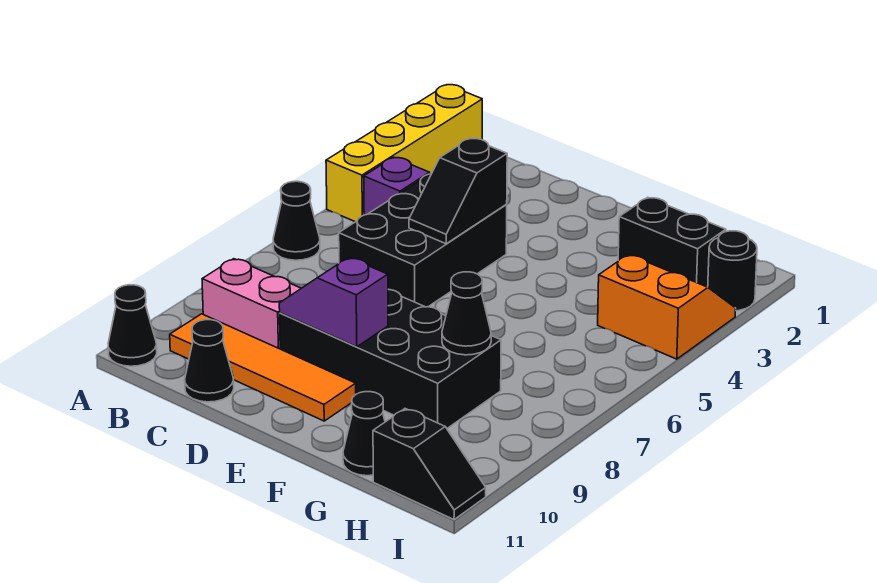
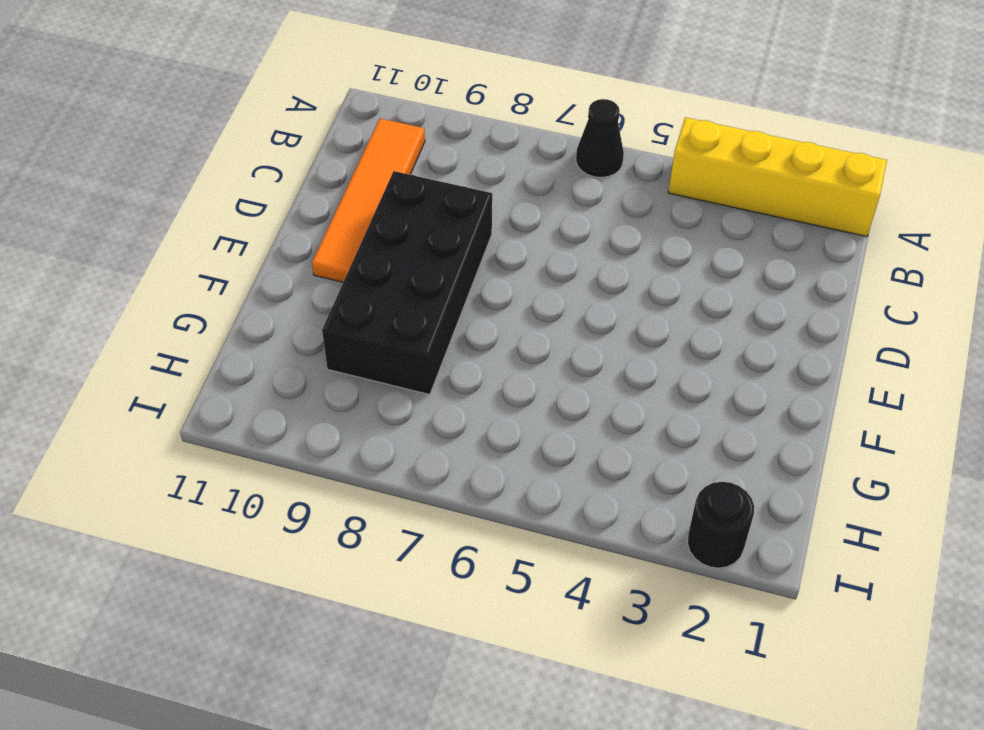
none -> black cone A11 level 1
none -> purple brick B4 level 1
none -> pink brick B9:C9 level 1

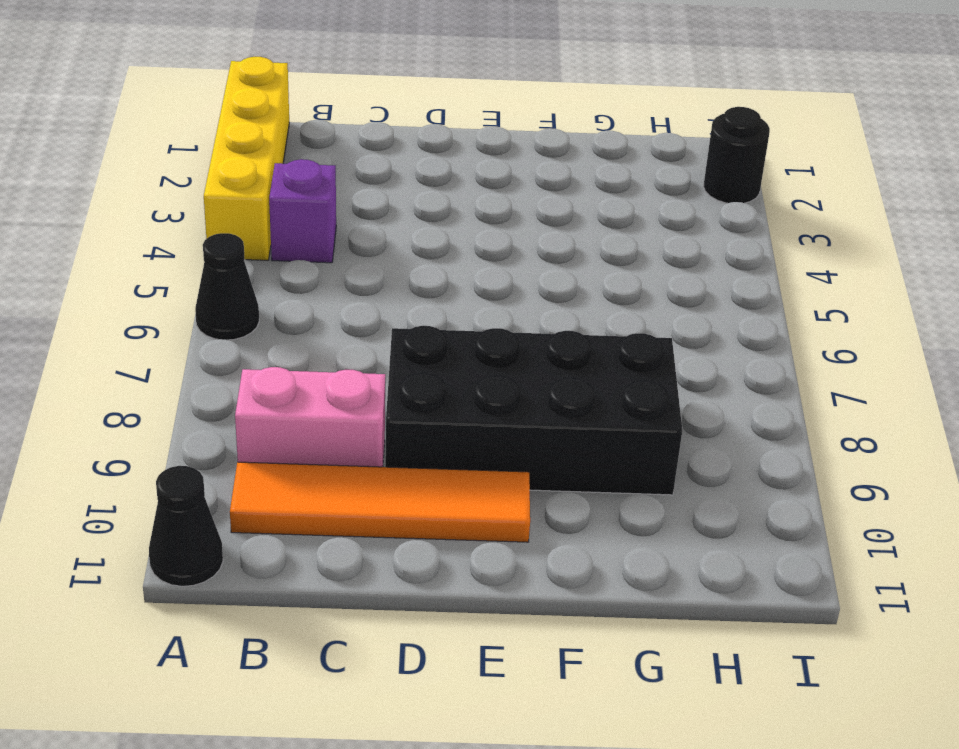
none -> black brick C4:D6 level 1
none -> black cone C11 level 1
none -> black brick G2:H2 level 1

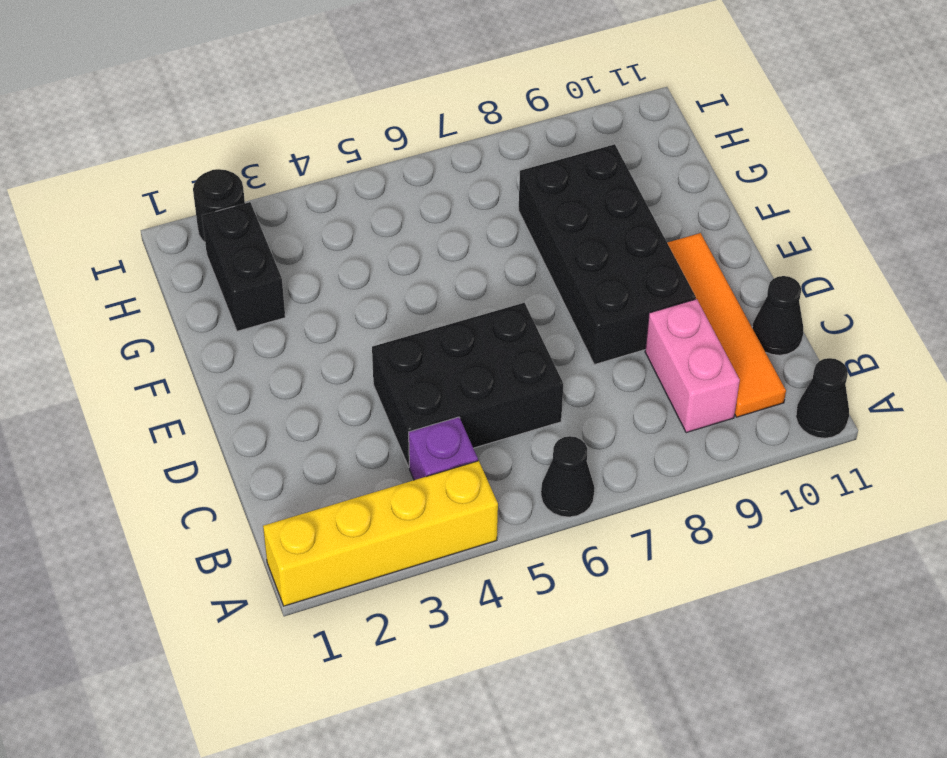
none -> black cone G11 level 1
none -> orange slope H3:I4 level 1 top 4
none -> black slope H11:I11 level 1 top H

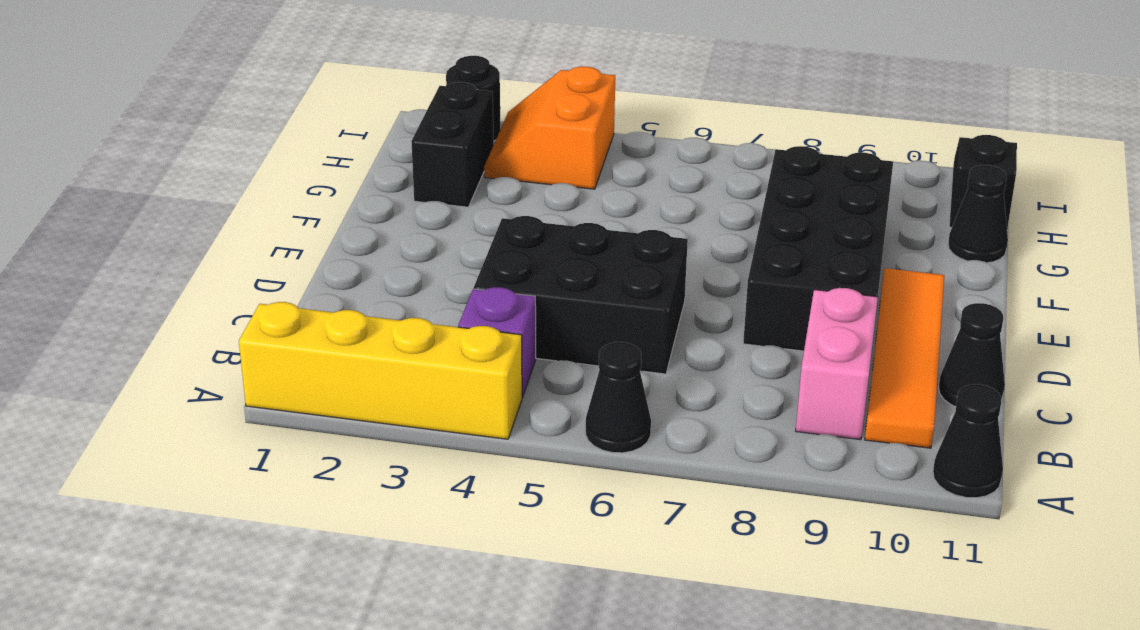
none -> black slope D4:D5 level 2 top 4
none -> purple slope D9:E9 level 2 top E
none -> black cone G8 level 2

